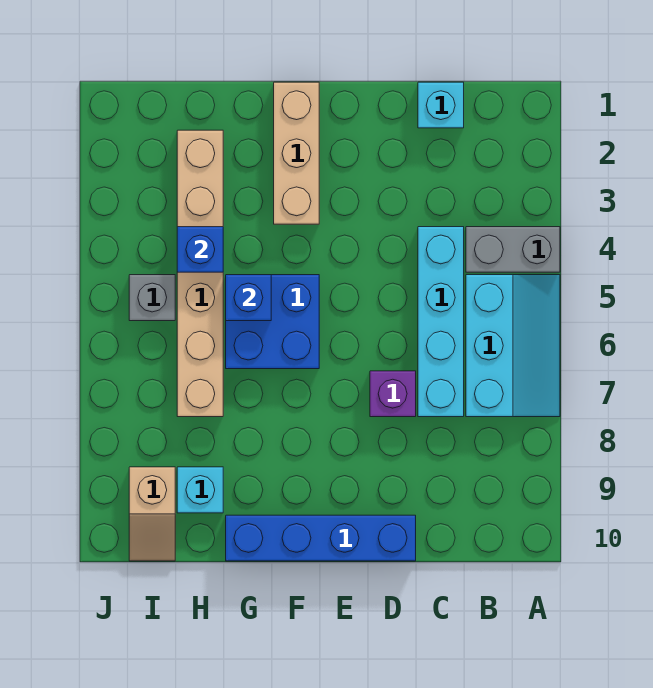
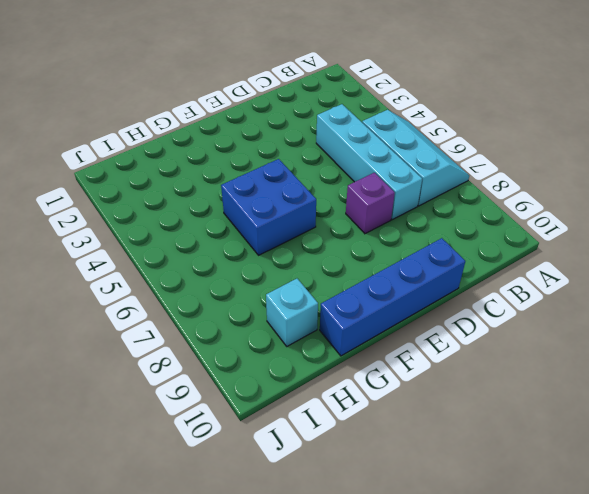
none -> grey brick A4:B4 level 1
none -> cyan brick C1 level 1
none -> tan brick F1:F3 level 1

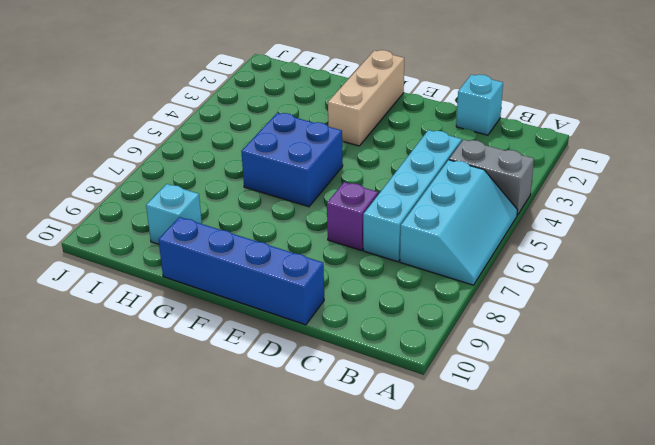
none -> tan brick H2:H7 level 1
none -> grey brick I5 level 1
none -> tan slope I9:I10 level 1 top 9

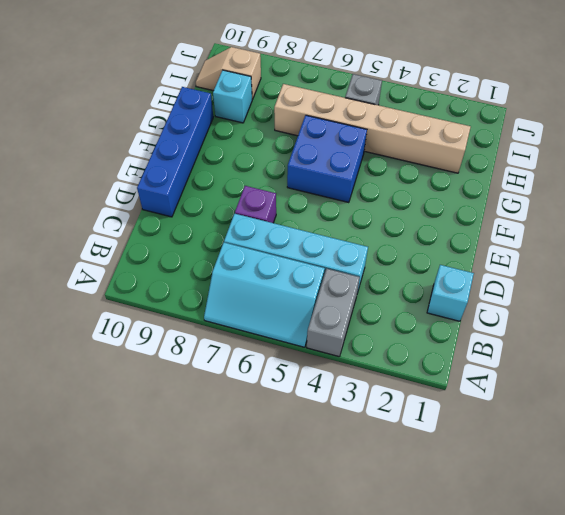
none -> tan brick F1:F3 level 1
none -> blue brick G5 level 2
none -> blue brick H4 level 2

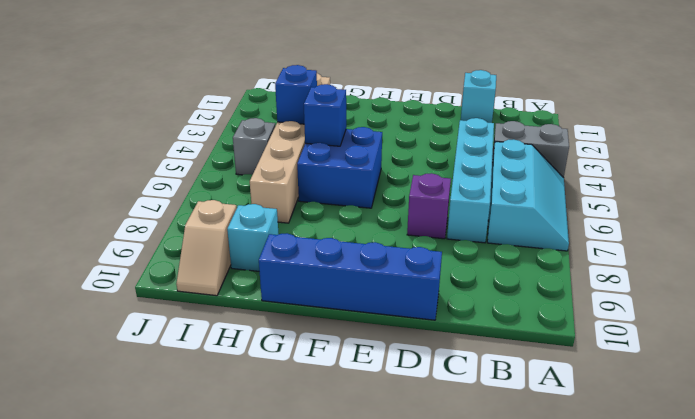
none -> tan brick F1:F3 level 1

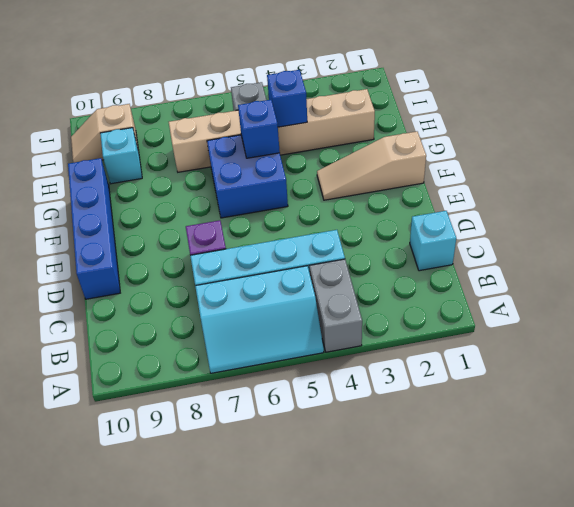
tan slope F1:F3 level 1 top 1 -> tan brick F1:F3 level 1

